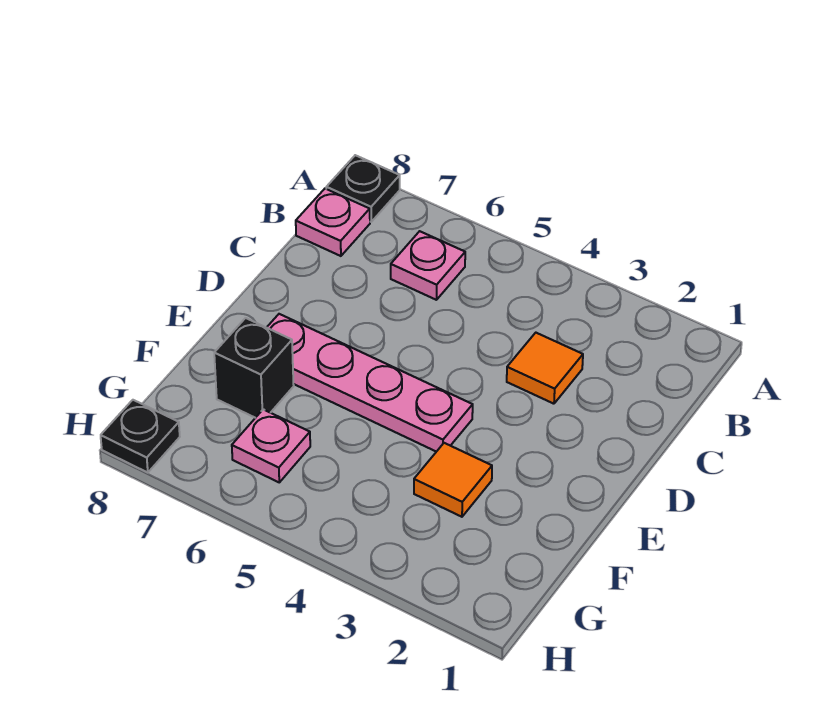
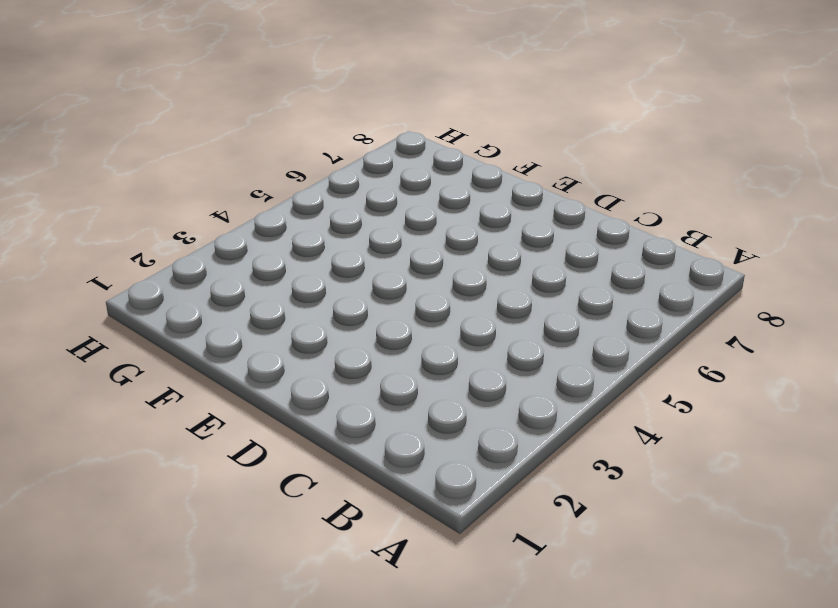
none -> black plate A8 level 1
none -> pink plate B6 level 1

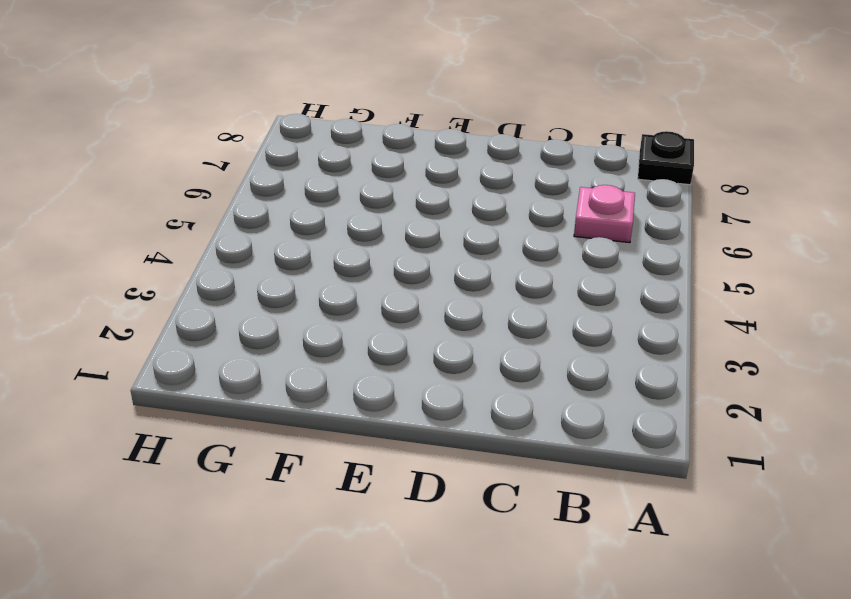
none -> pink plate B8 level 1
none -> orange tile C3 level 1

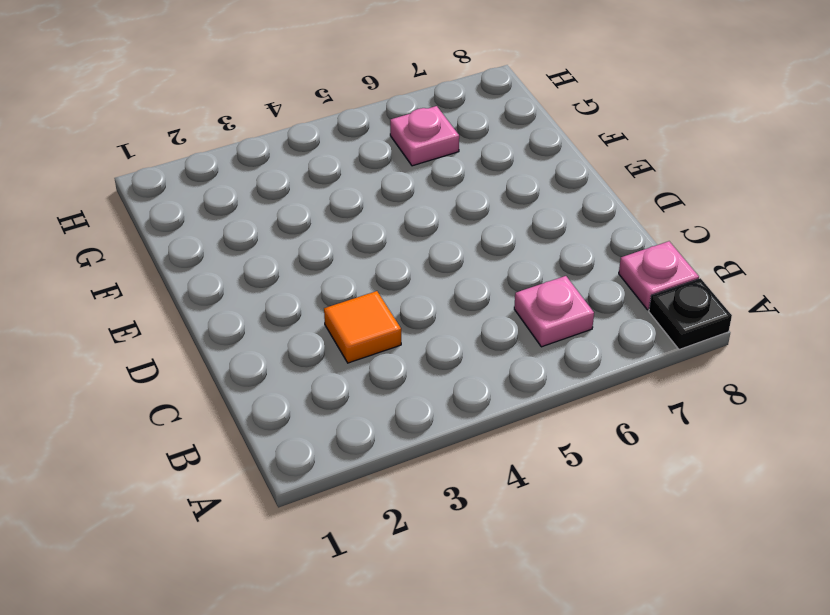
none -> pink plate E4:E7 level 1
none -> orange tile F3 level 1

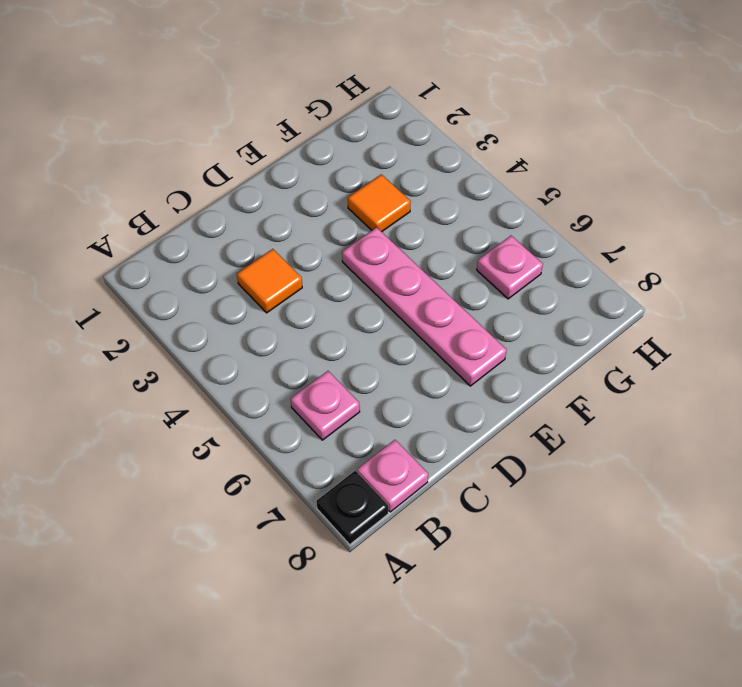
none -> black brick F7 level 1
none -> black plate H8 level 1

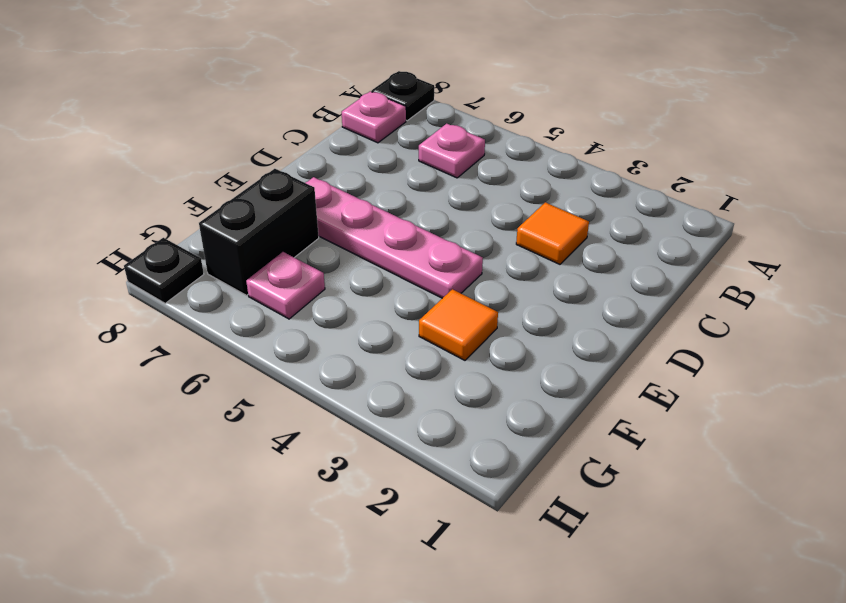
black brick F7:G7 level 1 -> black brick F7 level 1

